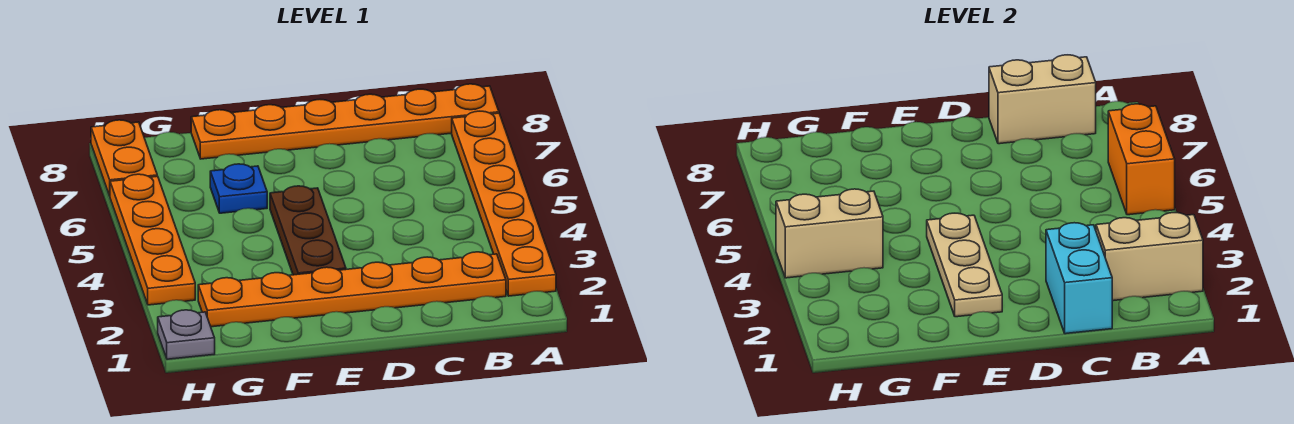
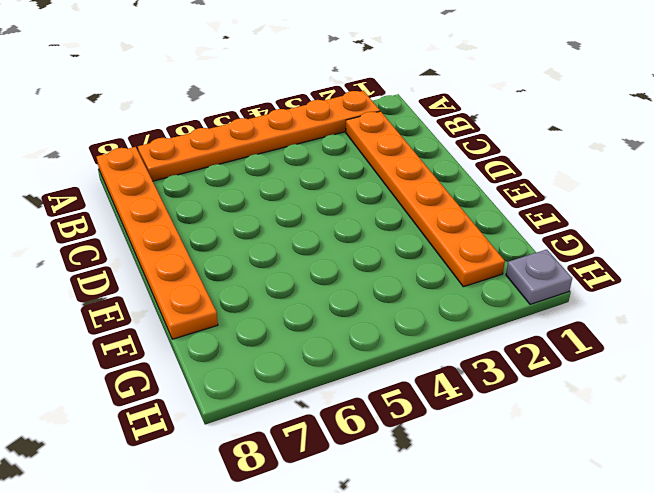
none -> brown plate E3:E5 level 1
none -> blue plate F6 level 1
none -> orange plate H3:H6 level 1

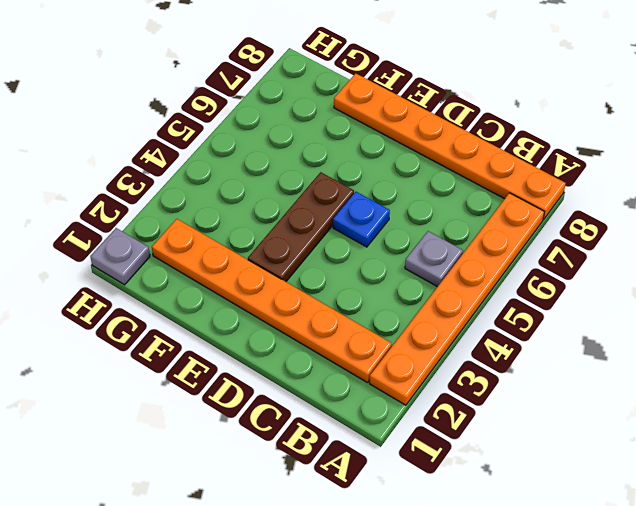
grey plate B5 level 1 -> none
blue plate D5 level 1 -> blue plate F6 level 1
none -> orange plate H3:H6 level 1
none -> orange plate H7:H8 level 1
none -> tan brick A2:B2 level 2

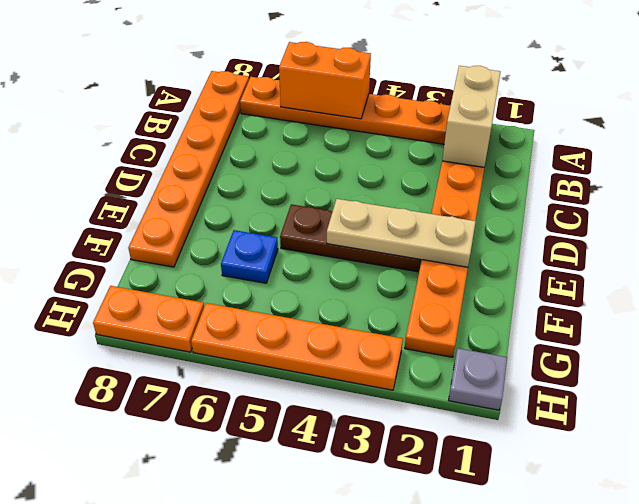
none -> tan brick B8:C8 level 2
none -> cyan brick C1:C2 level 2
none -> tan brick G4:H4 level 2

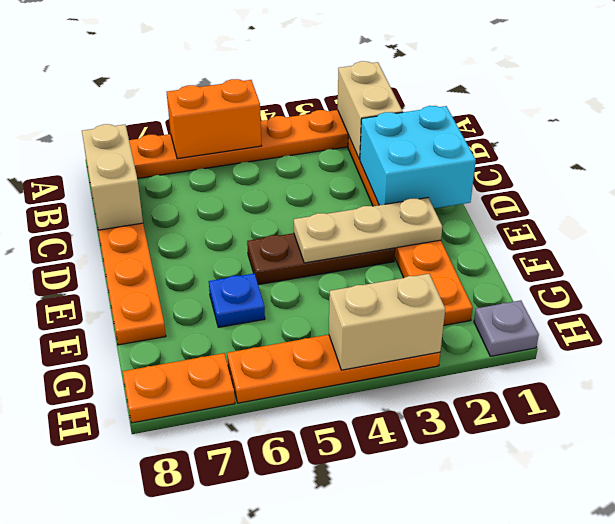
cyan brick C1:D2 level 2 -> cyan brick C1:C2 level 2
tan brick H3:H4 level 2 -> tan brick G4:H4 level 2

